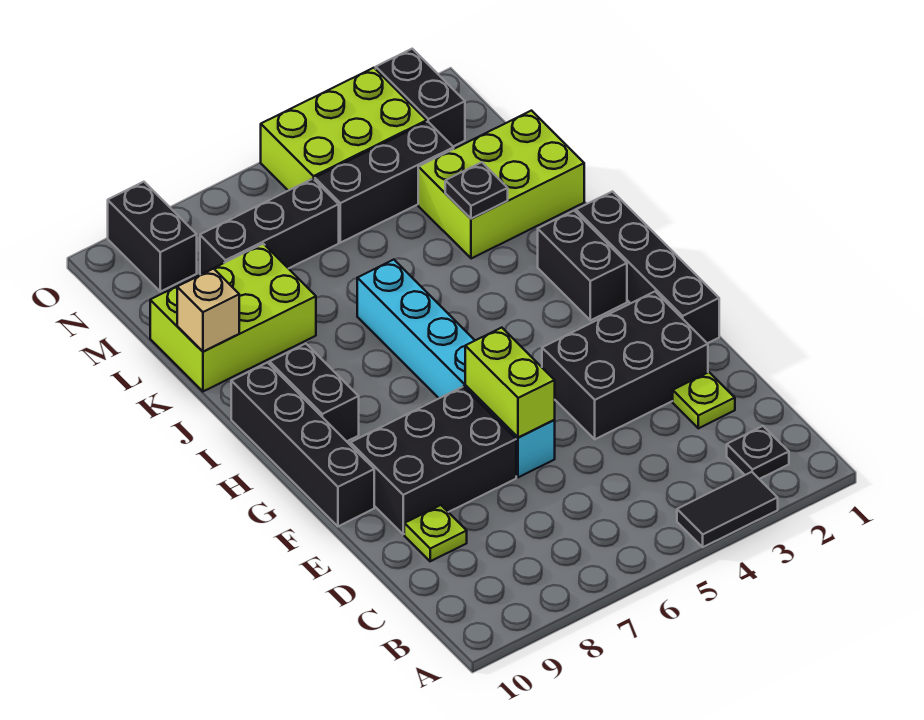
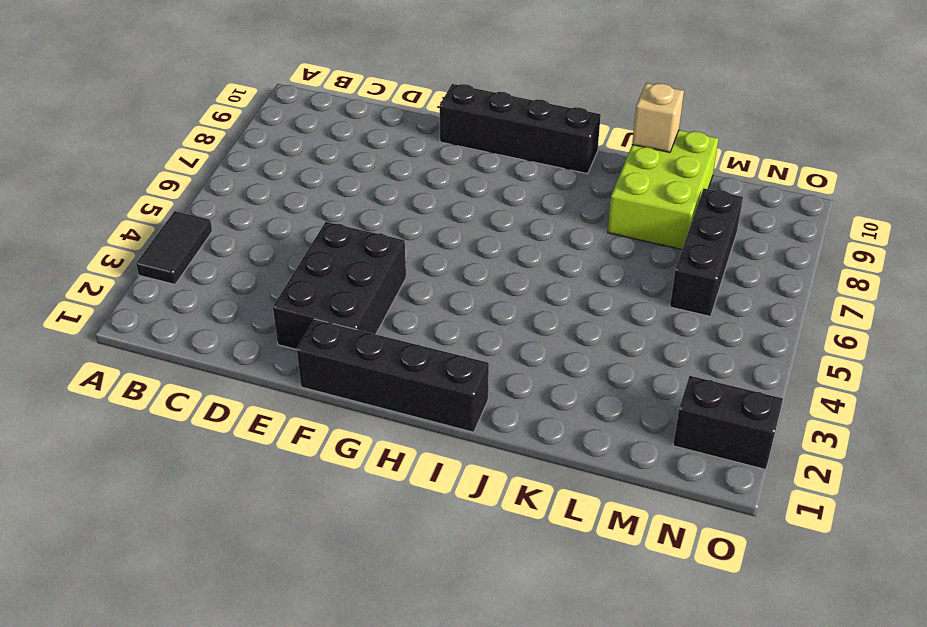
none -> black plate B2 level 1
none -> lime plate D2 level 1
none -> lime plate D9 level 1

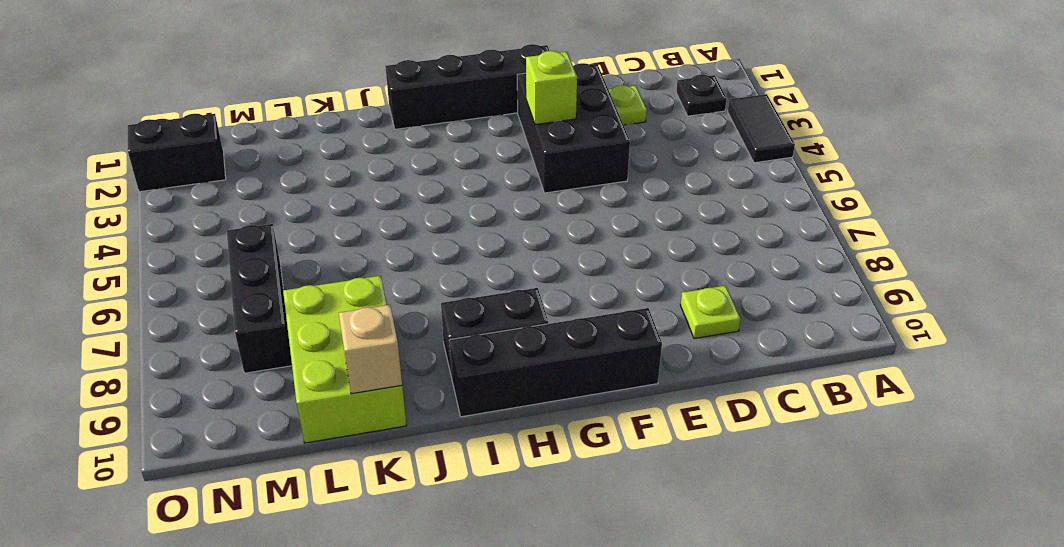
lime brick F3 level 2 -> none
none -> cyan brick E6:J6 level 1
none -> black brick E7:F9 level 1
none -> black brick H2:I2 level 1

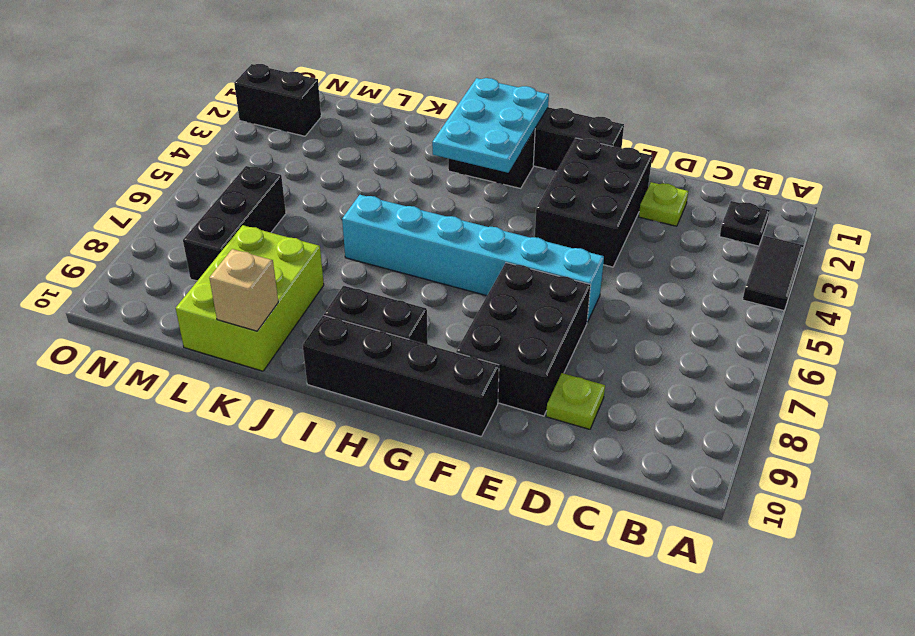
cyan plate H1:I3 level 2 -> none
none -> lime brick K1:L3 level 1
none -> black brick M3:M5 level 1
none -> lime brick N3:O5 level 1

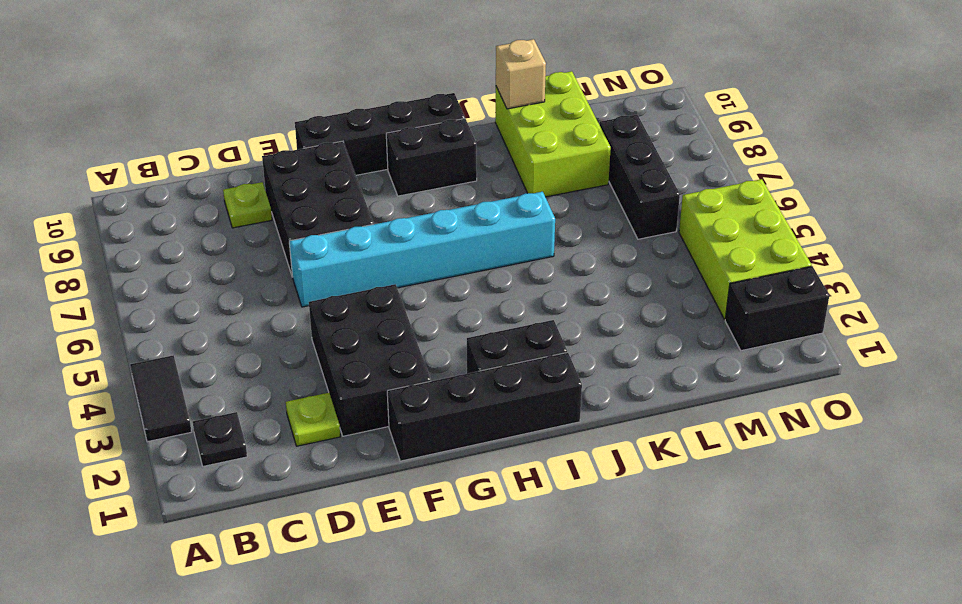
none -> lime brick K1:L3 level 1
none -> black brick M3:M5 level 1
none -> black brick N9:O9 level 1

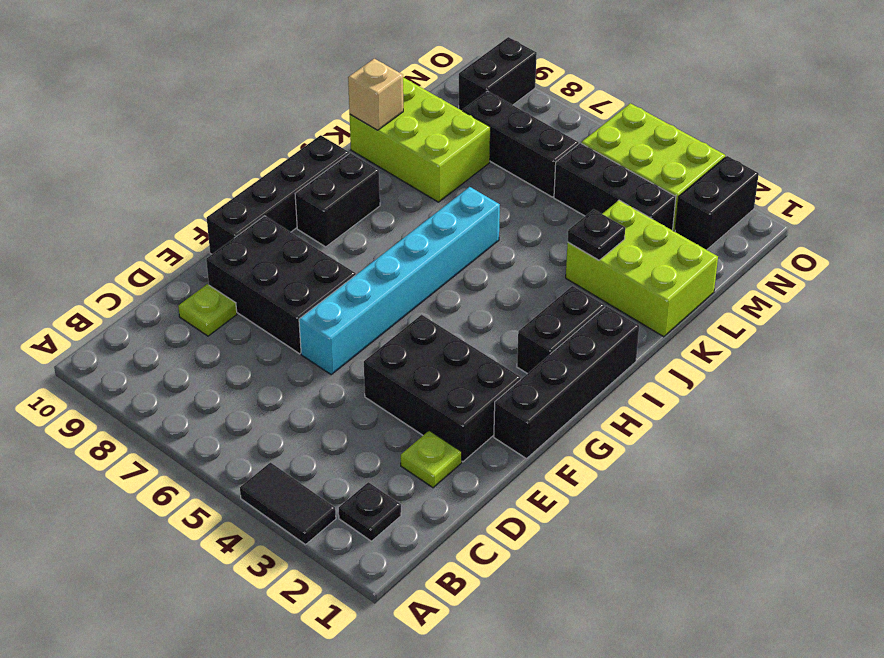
none -> lime brick E6:F6 level 2

